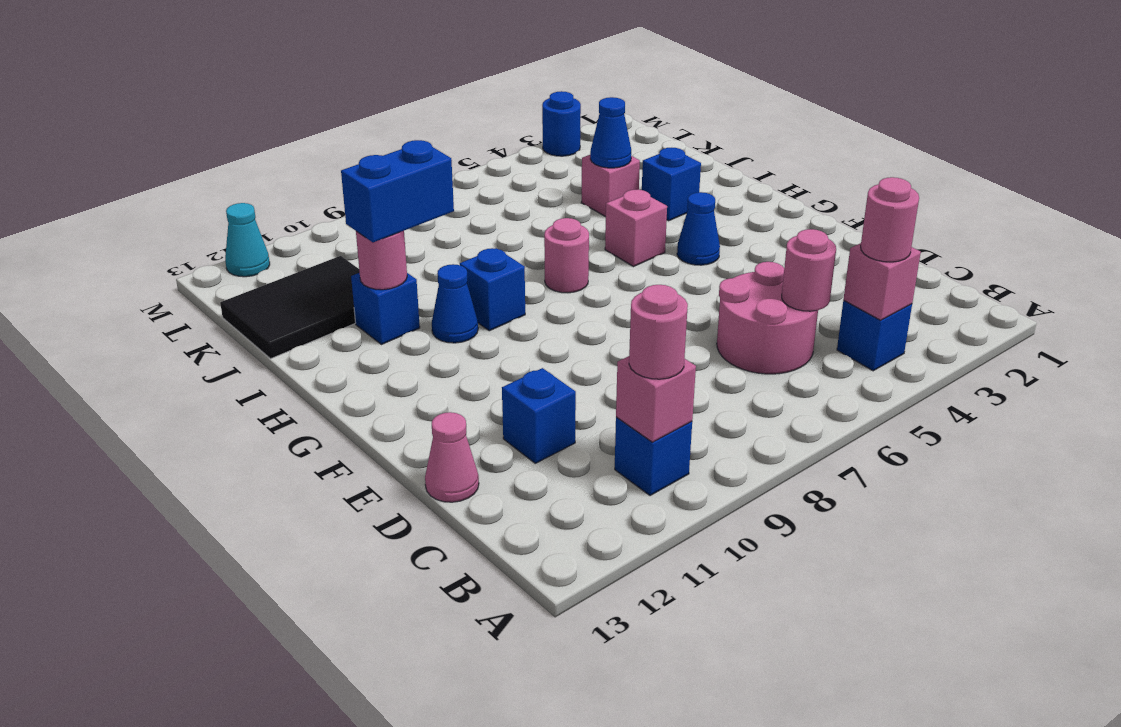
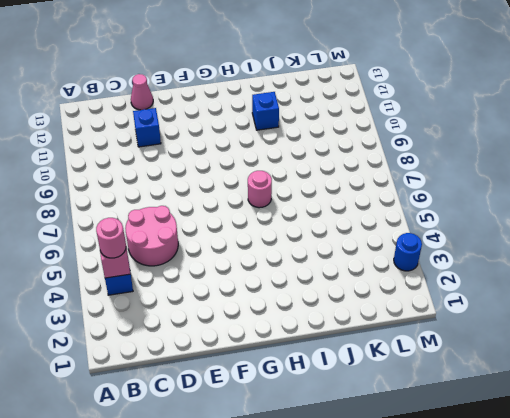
none -> blue brick B10 level 1
none -> blue cone G4 level 1
none -> pink brick H5 level 1

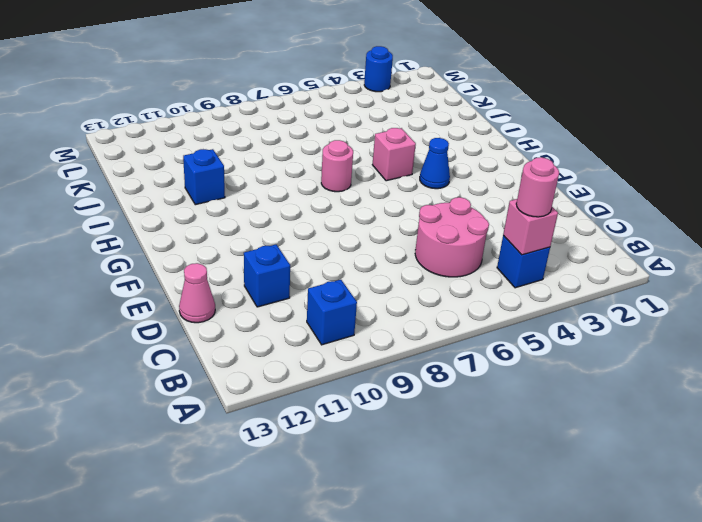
none -> blue brick H9 level 1
none -> blue cone H10 level 1
none -> blue brick I3 level 1

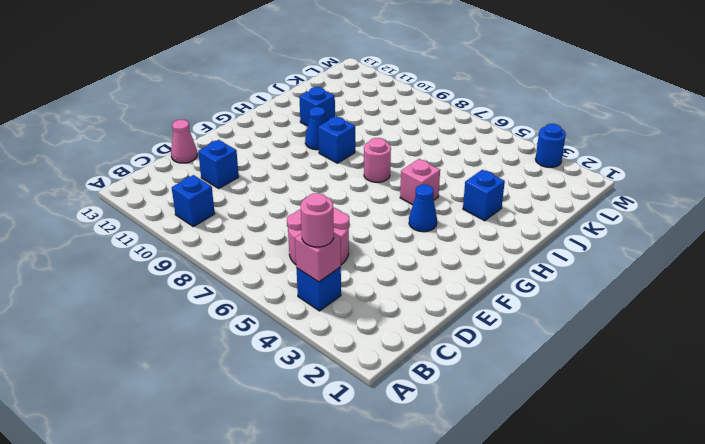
none -> pink brick J4 level 1
none -> black tile J11:K13 level 1
none -> cyan cone M12 level 1

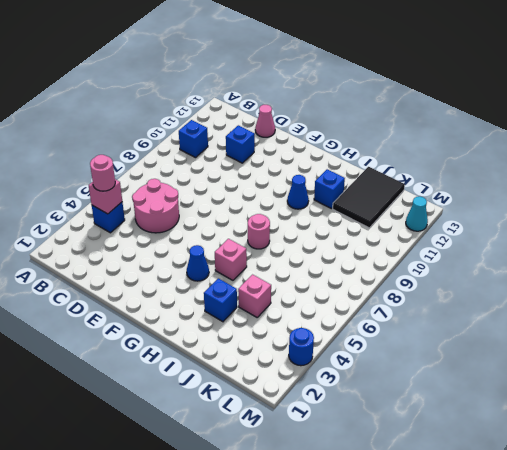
none -> blue brick H9 level 1
none -> pink brick B10 level 2
none -> pink round brick C5 level 2

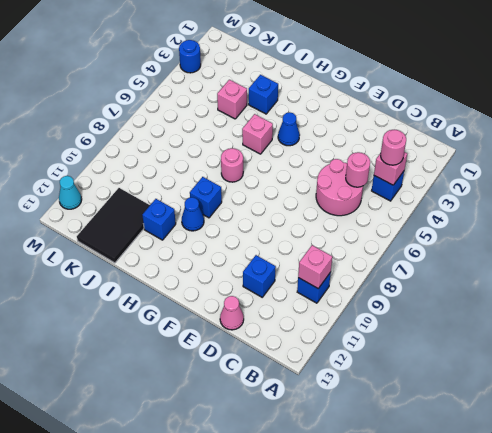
none -> pink round brick I11 level 2
none -> blue cone J4 level 2
none -> pink round brick B10 level 3

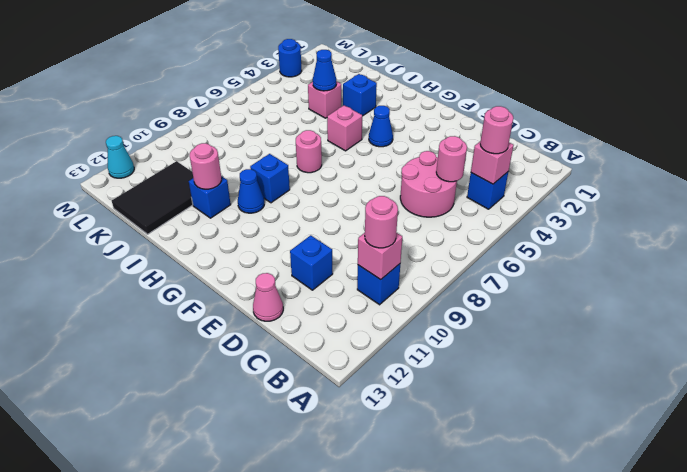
none -> blue brick I10:I11 level 3

